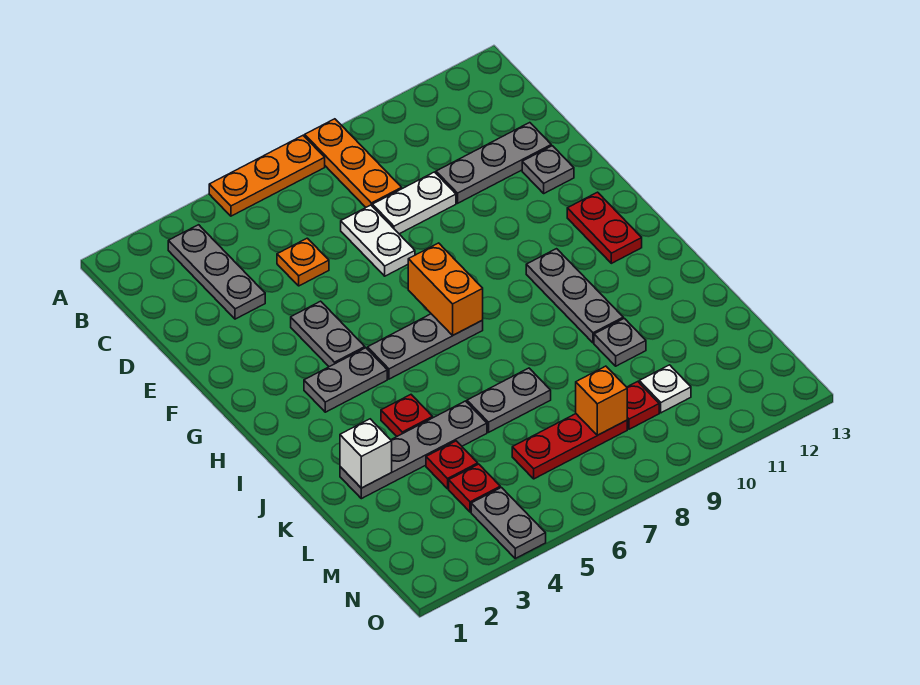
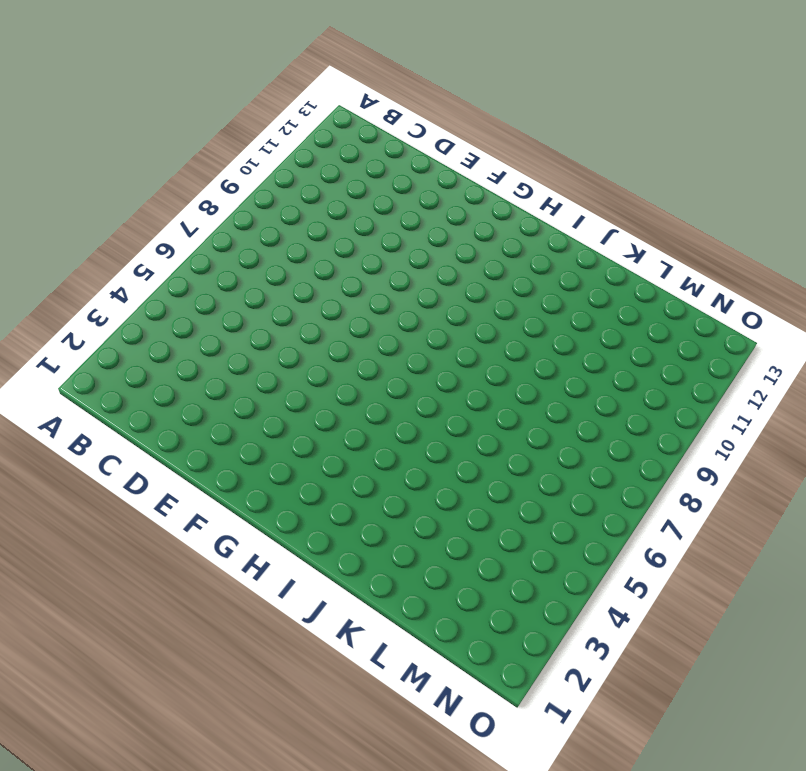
none -> orange plate A5:A7 level 1
none -> orange plate A8:C8 level 1
none -> grey plate B3:D3 level 1

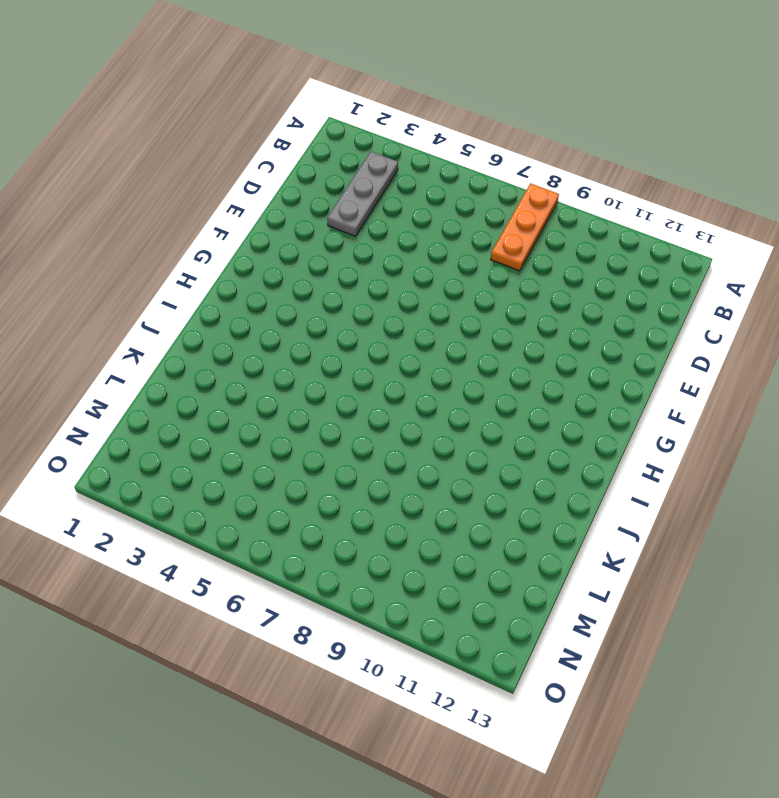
none -> orange plate A5:A7 level 1
none -> orange plate D5 level 1
none -> white plate D7:E7 level 1

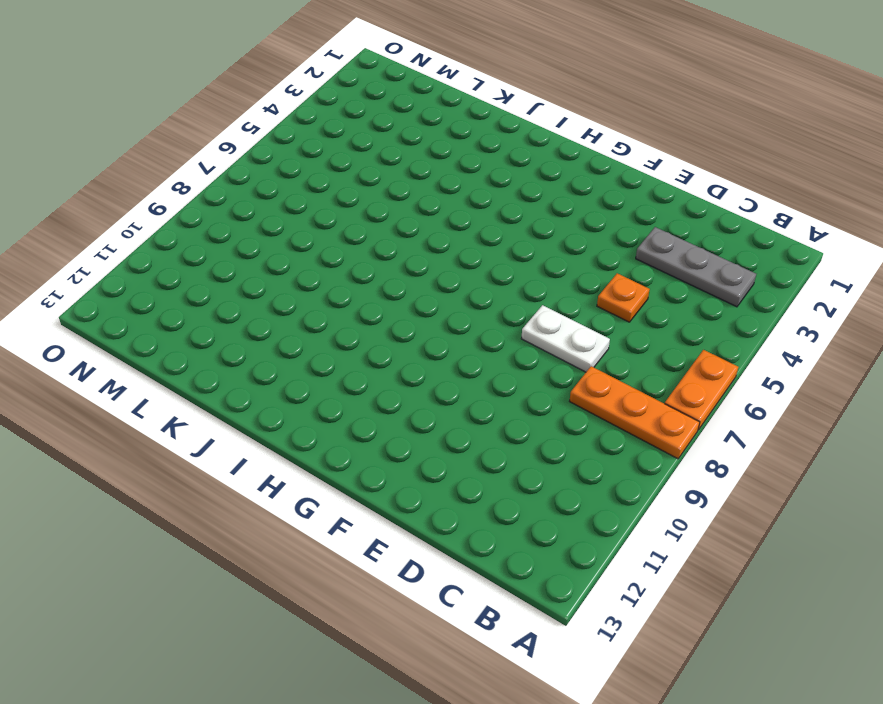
orange plate A6:A7 level 1 -> orange plate A5:A7 level 1
none -> white plate D8:D9 level 1
none -> grey plate D10:D12 level 1
none -> grey plate E12 level 1

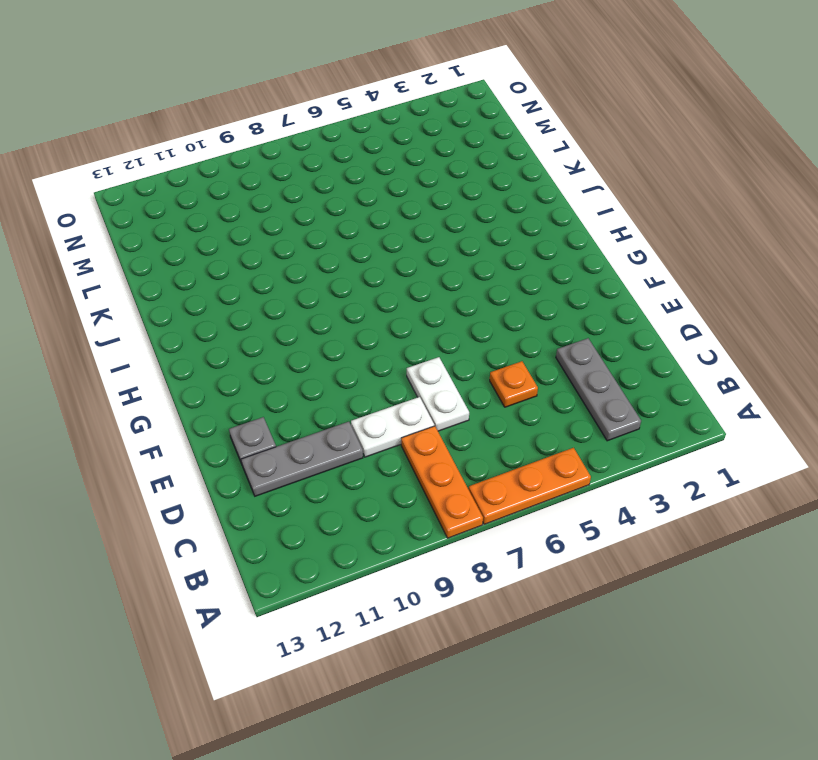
none -> grey plate F4:G4 level 1
none -> red plate G12:H12 level 1
none -> grey plate H3:H4 level 1

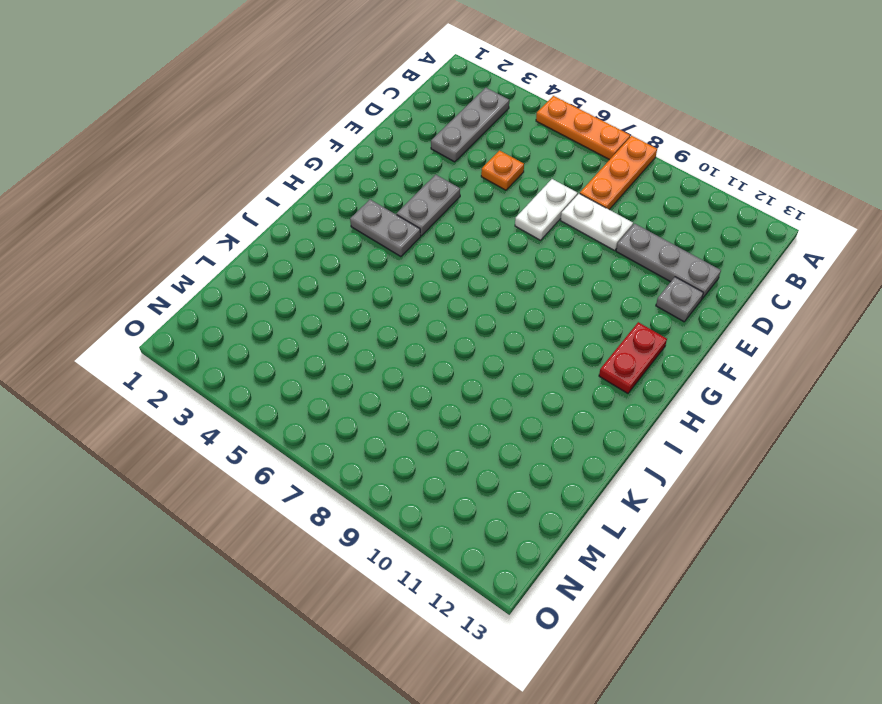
none -> grey plate H5:H7 level 1
none -> grey plate H10:J10 level 1
none -> red plate J4 level 1

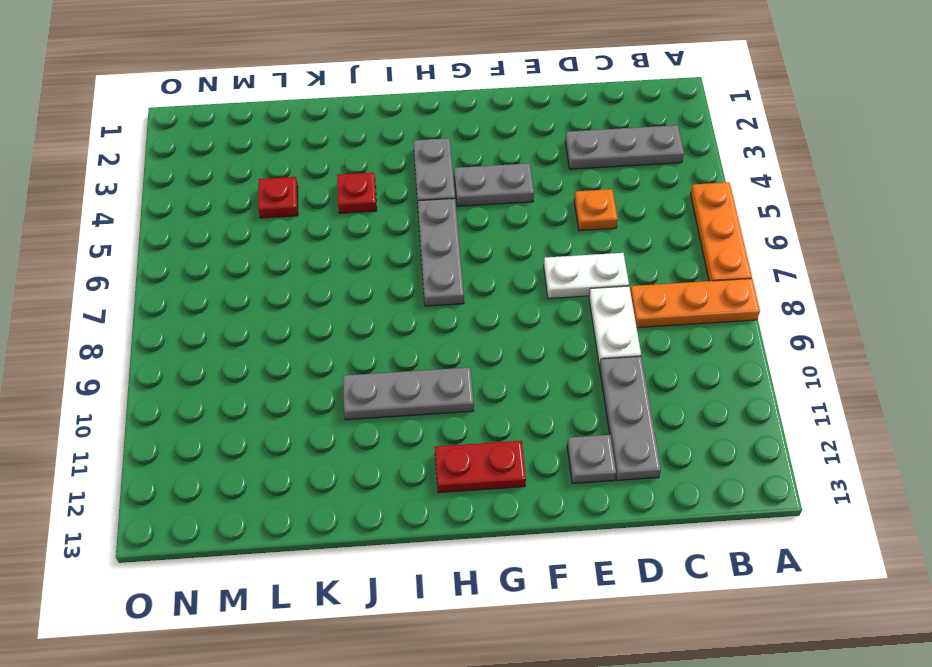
none -> grey plate K2:K5 level 1
none -> grey plate K6:K7 level 1
none -> grey plate K10 level 1

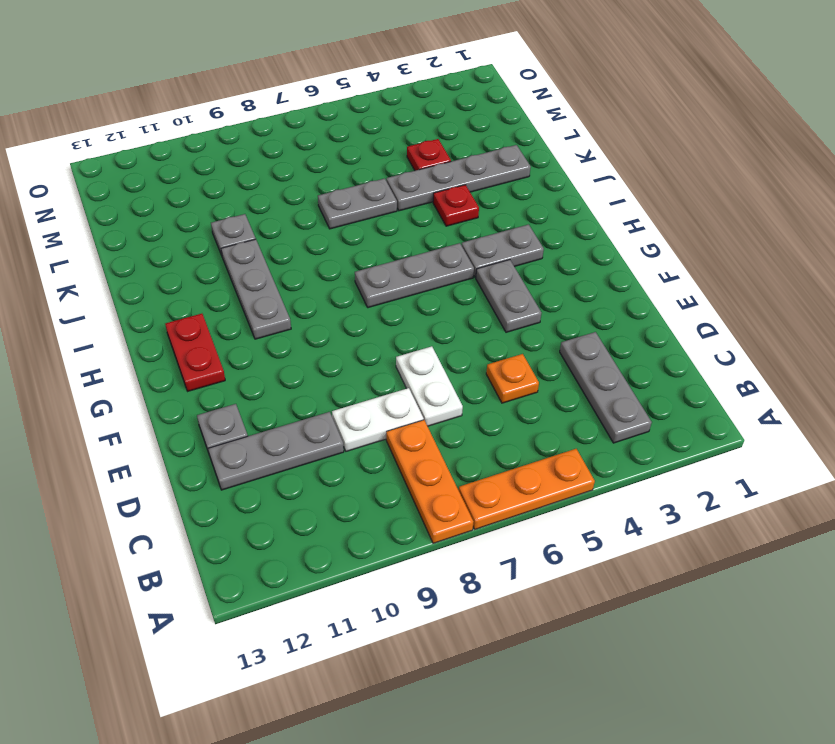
none -> red plate M4 level 1
none -> red plate M6:M8 level 1
none -> red plate M9 level 1

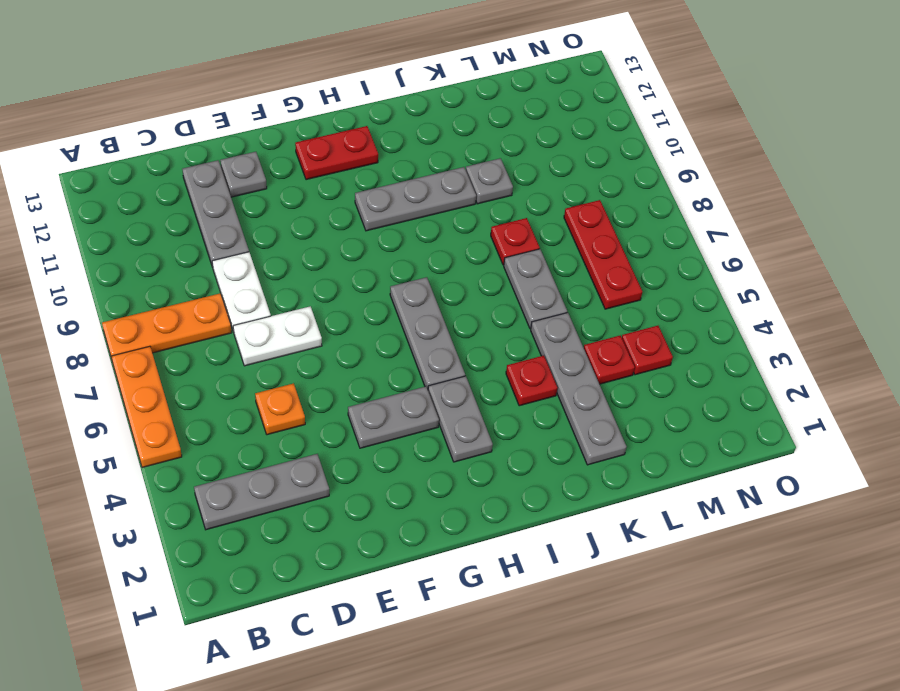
red plate K8 level 1 -> red plate M9 level 1
none -> white plate M10 level 1
none -> grey plate N4:O4 level 1
none -> orange brick G7:H7 level 2

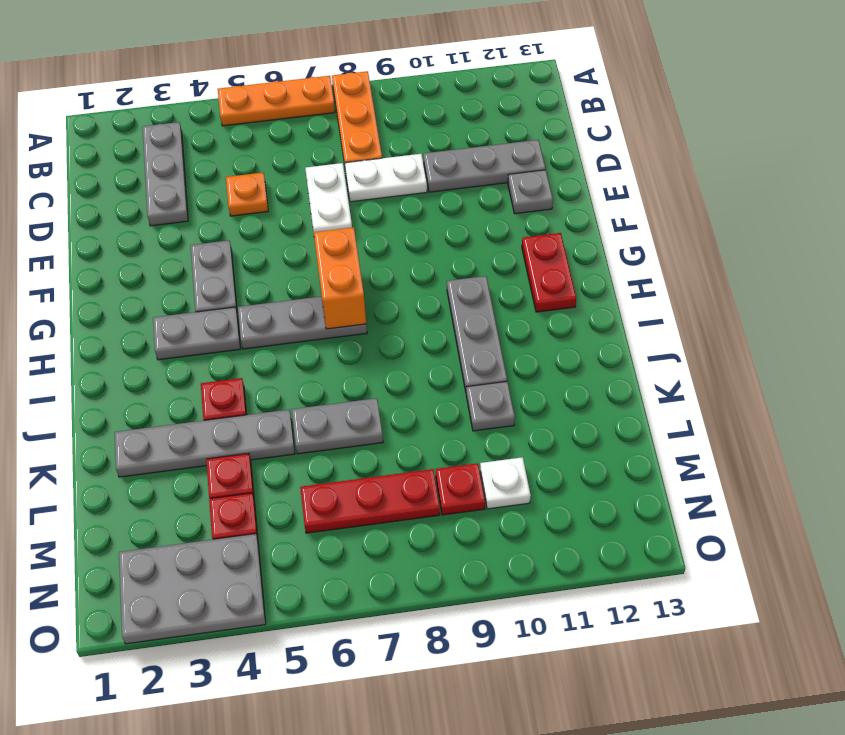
grey plate N2:O4 level 1 -> grey plate N4:O4 level 1
none -> white brick K2 level 2
none -> orange brick M8 level 2

